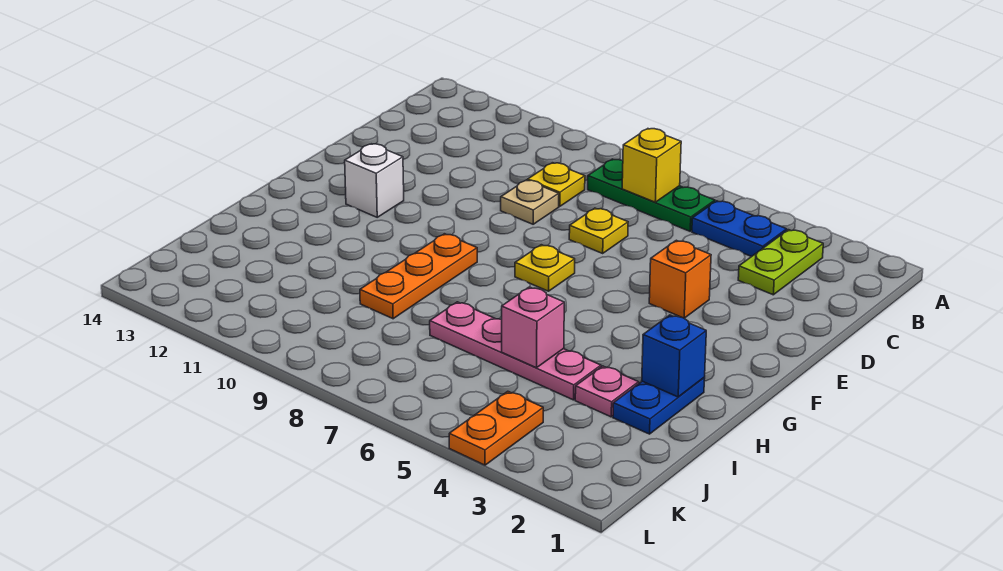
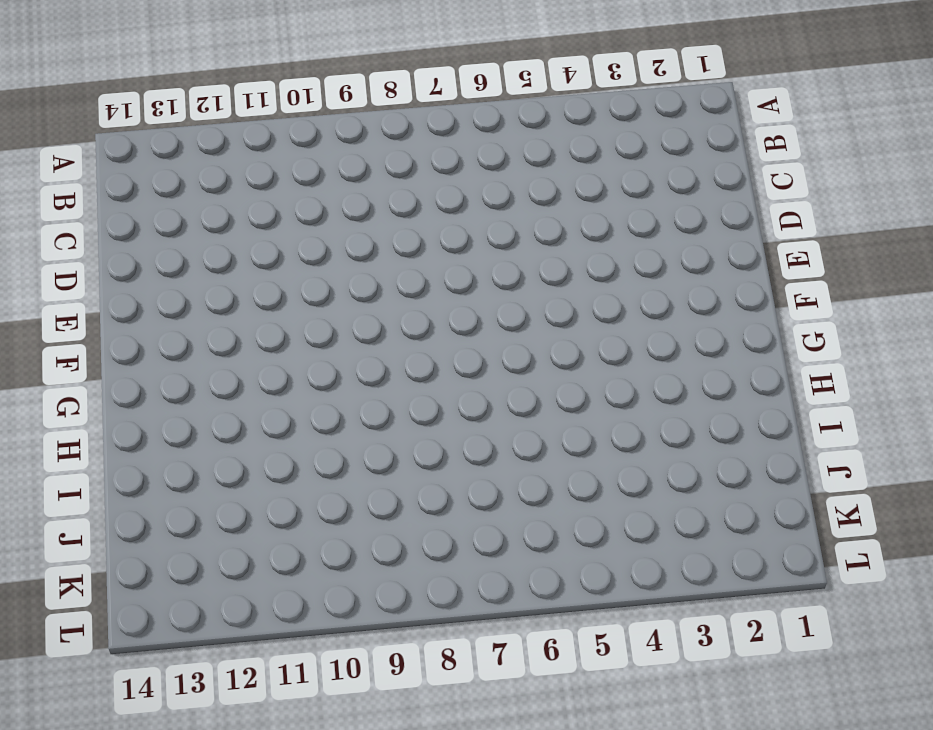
none -> lime plate B3:C3 level 1
none -> blue plate B4:B5 level 1
none -> green plate B6:B8 level 1

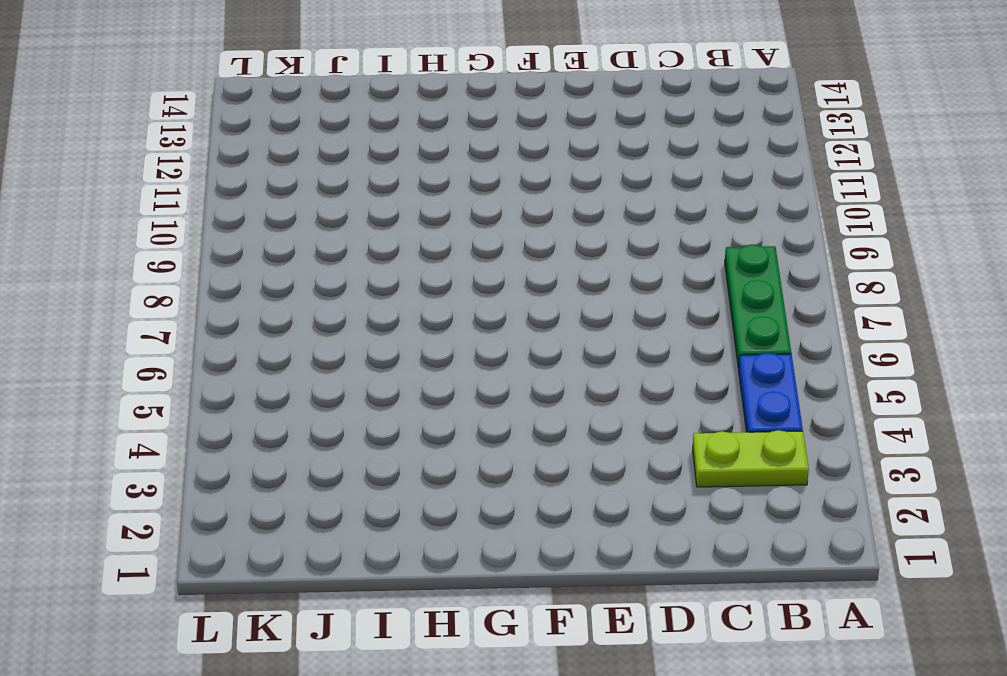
none -> yellow plate C9 level 1
none -> yellow plate D7 level 1
none -> tan plate D9 level 1

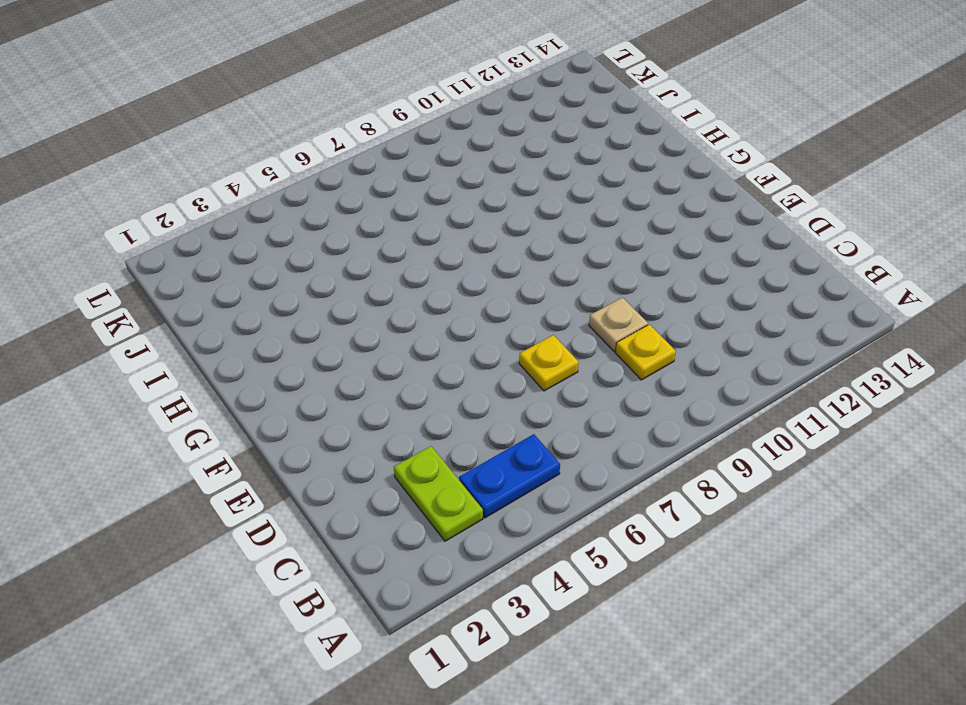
none -> green plate B6:B8 level 1
none -> orange brick E4 level 1
none -> yellow plate F7 level 1

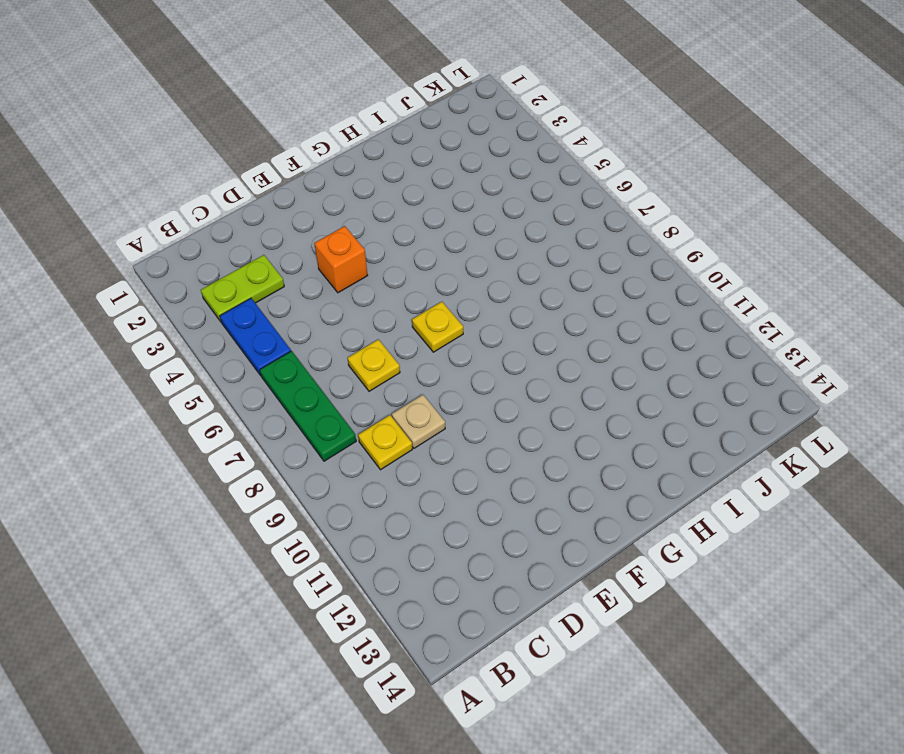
none -> white brick F12 level 1
none -> orange plate G9:I9 level 1
none -> blue plate H2:I2 level 1

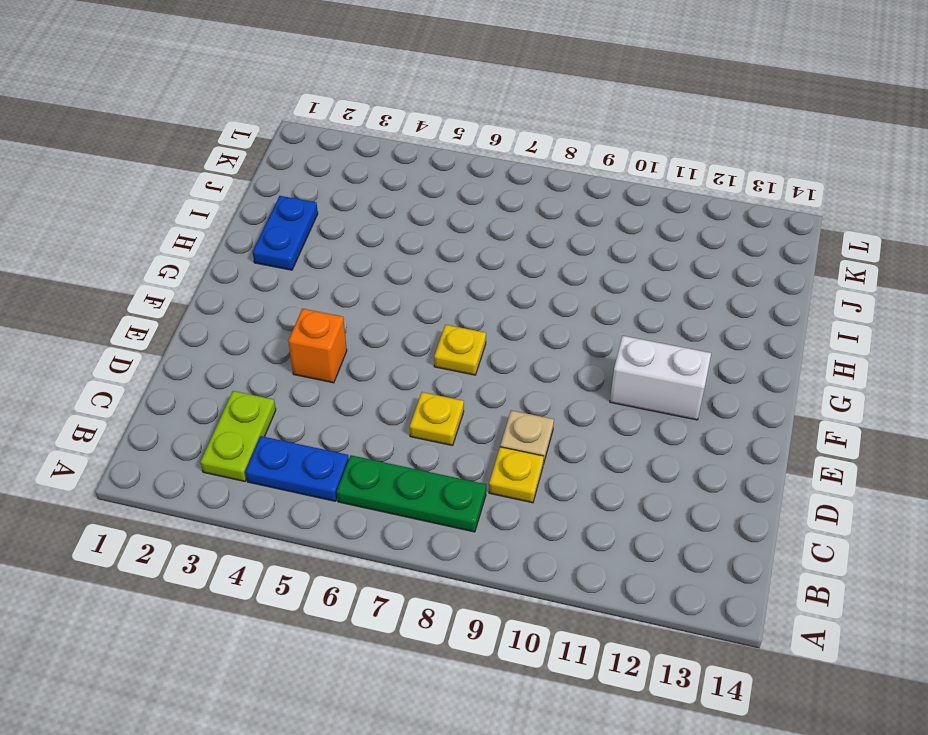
white brick F11:F12 level 1 -> white brick F12 level 1
none -> orange plate G9:I9 level 1
none -> pink plate I3 level 1
none -> pink plate I4:I7 level 1

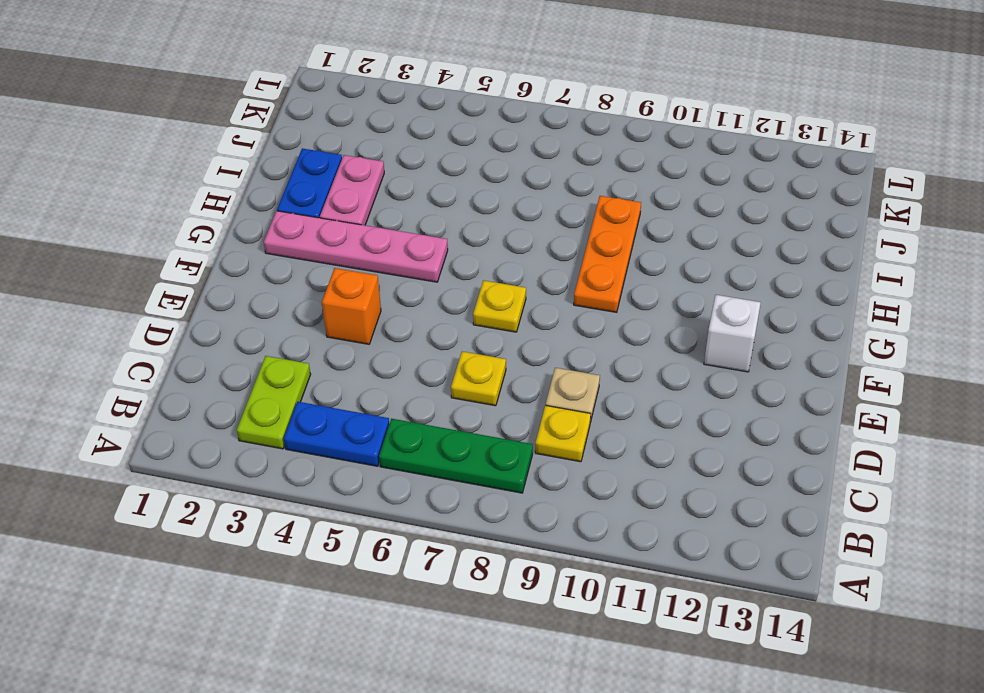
pink plate G2:G5 level 1 -> pink plate I4:I7 level 1
pink plate H3:I3 level 1 -> pink plate I3 level 1
none -> orange plate K4:L4 level 1
none -> yellow brick B7 level 2
none -> blue brick H2 level 2

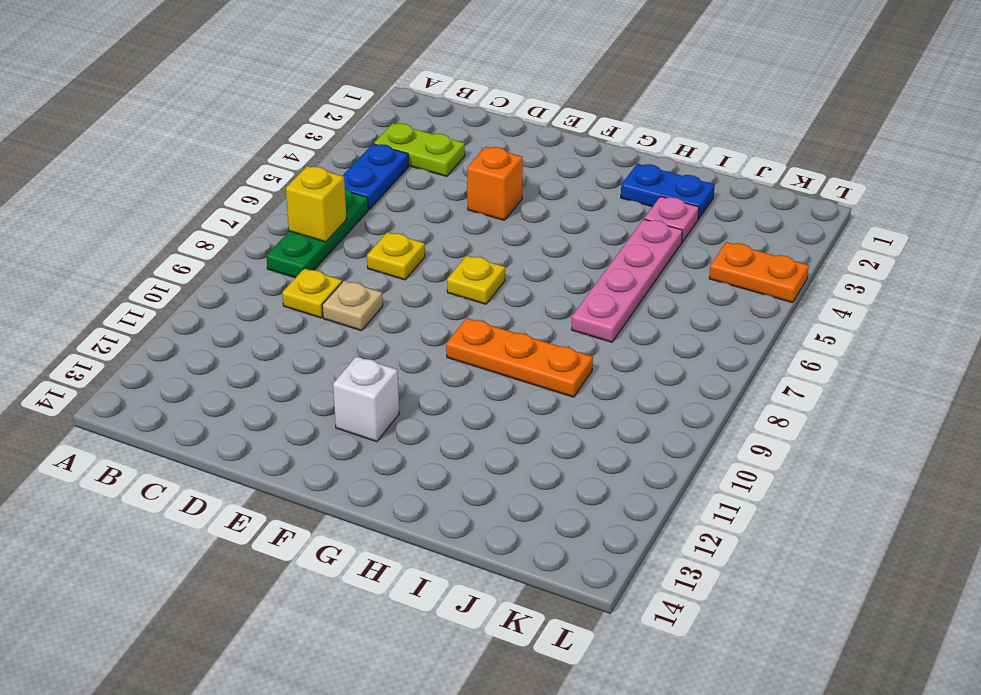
none -> blue brick H2 level 2
none -> pink brick I5 level 2

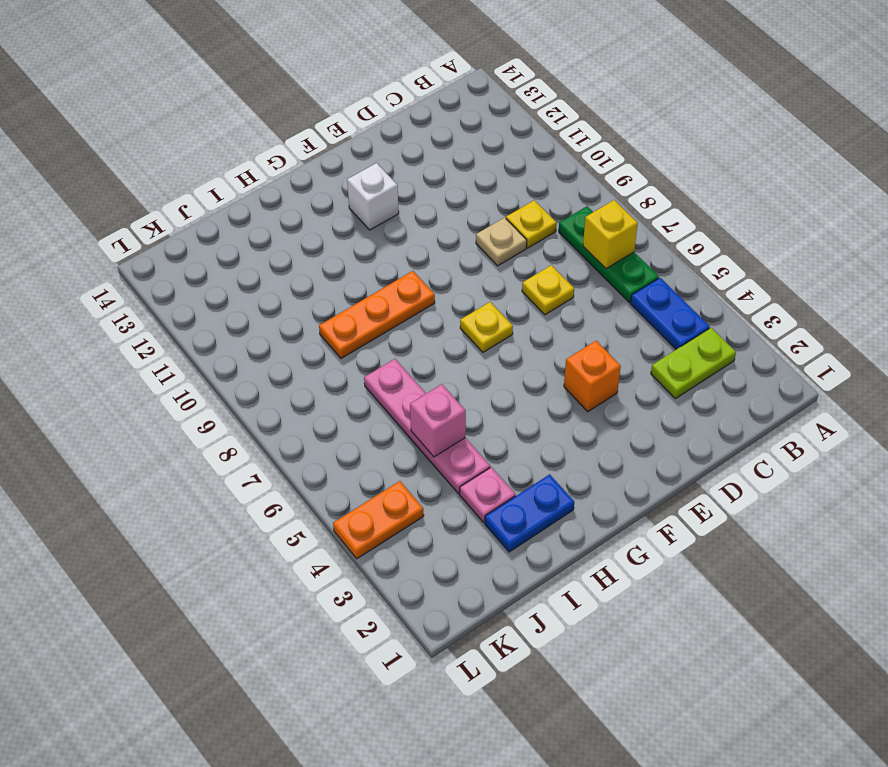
none -> blue brick H2 level 2

